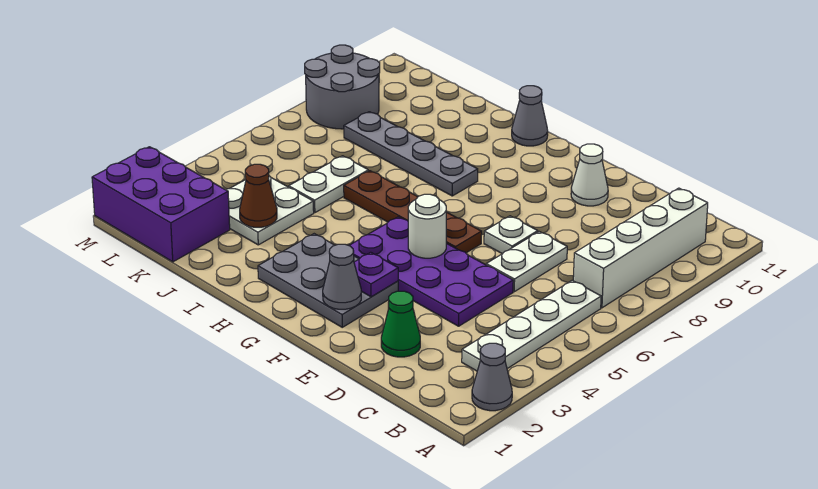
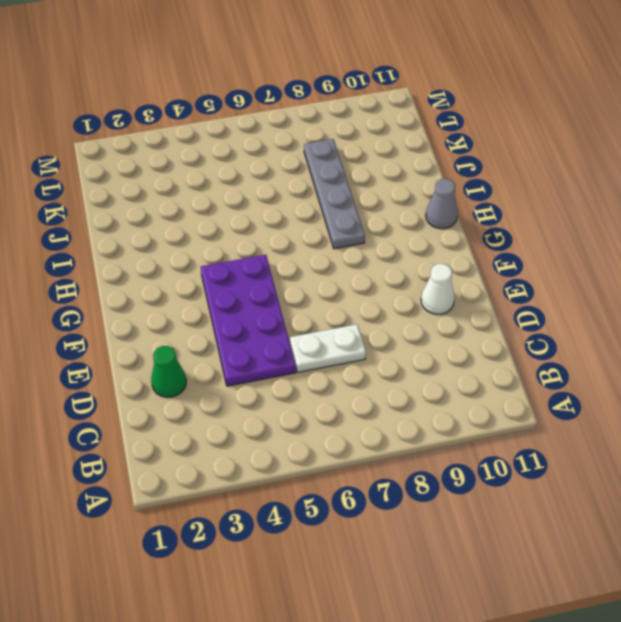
none -> grey cone A2 level 1
none -> white plate B3:B6 level 1
none -> white brick B7:B10 level 1

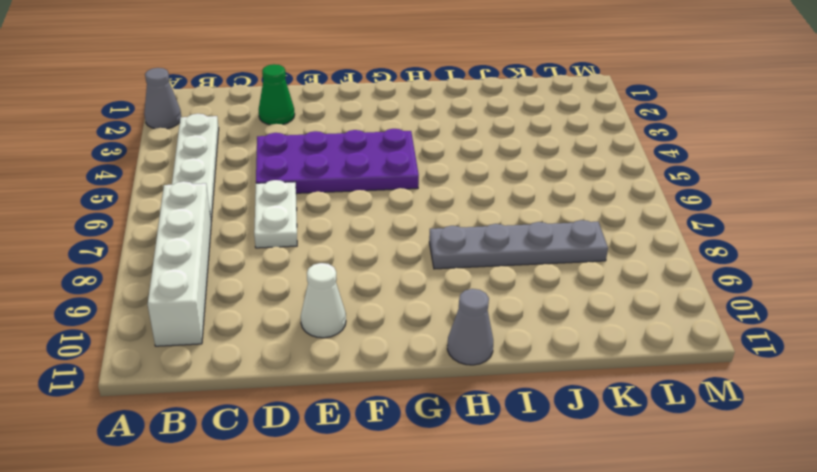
none -> white plate E7 level 1
none -> grey plate F2:H3 level 1
none -> brown plate F6:I6 level 1

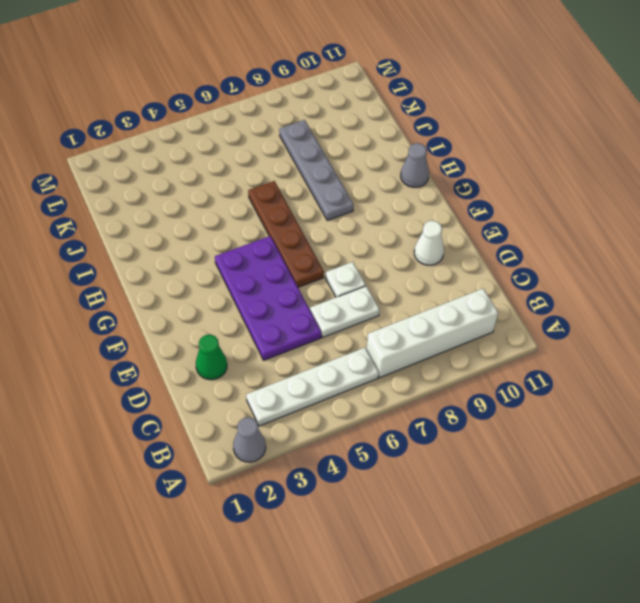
none -> grey plate F2:H3 level 1
none -> white plate J3:K4 level 1
none -> white plate J5:J6 level 1

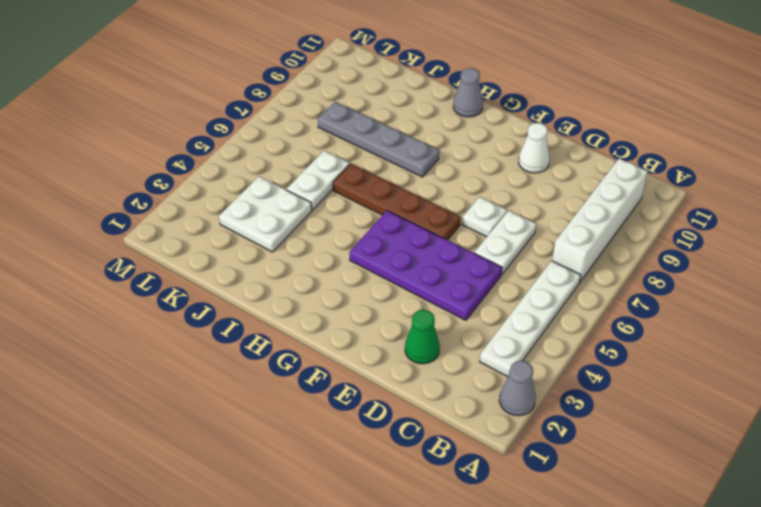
none -> grey plate F2:H3 level 1
none -> purple brick K1:M2 level 1
none -> grey round brick L8:M9 level 1

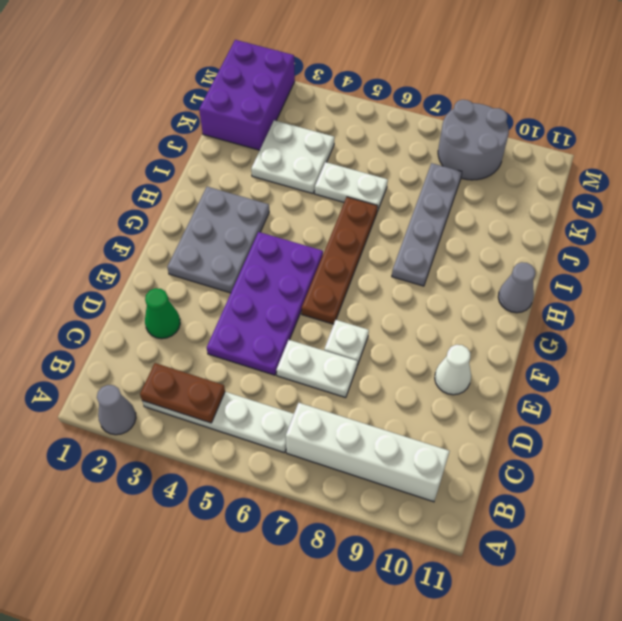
brown plate B3:B4 level 2 -> none
none -> grey cone F2 level 2
none -> purple plate F3 level 2
none -> white round brick F5 level 2

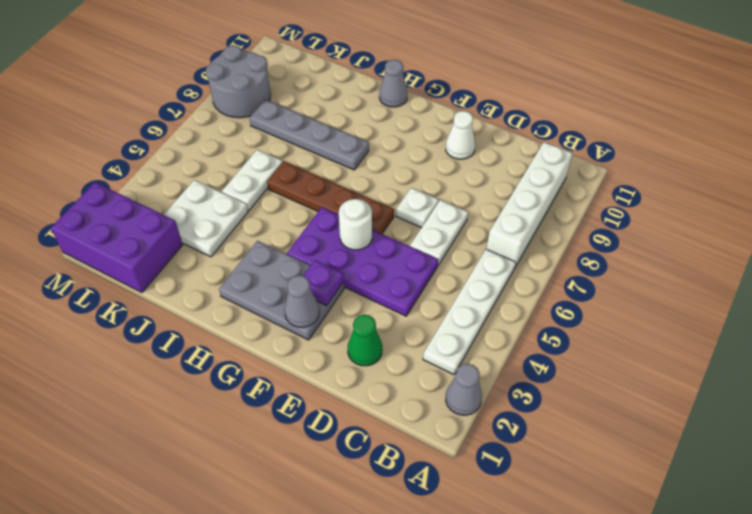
none -> brown cone J3 level 2

